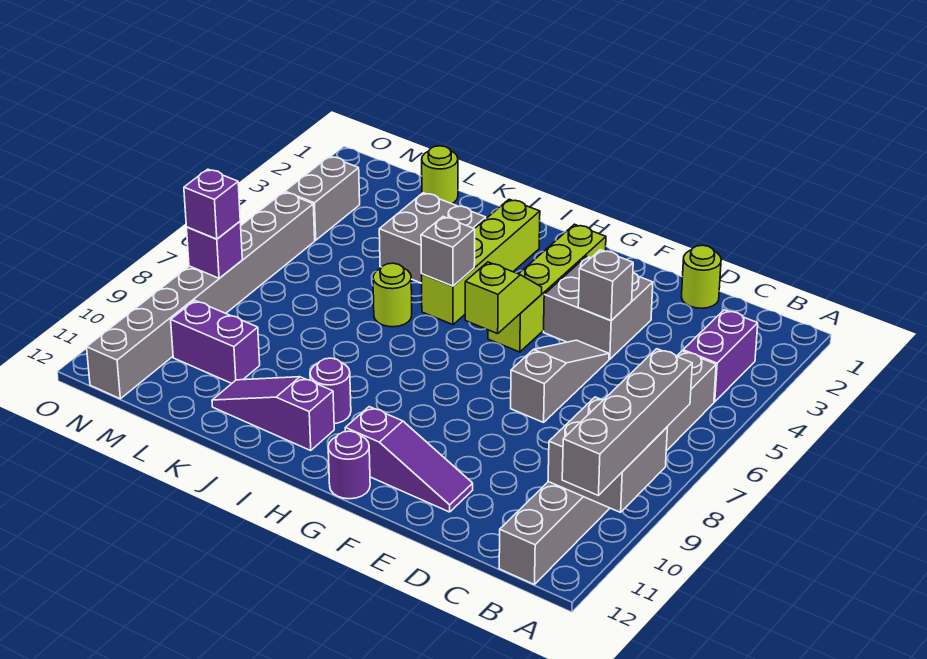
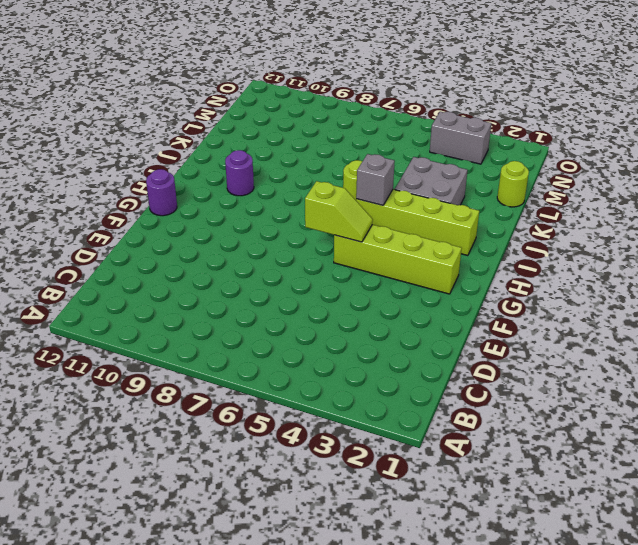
none -> purple brick B3:B4 level 1
none -> grey brick B5:B12 level 1
none -> lime round brick D1 level 1

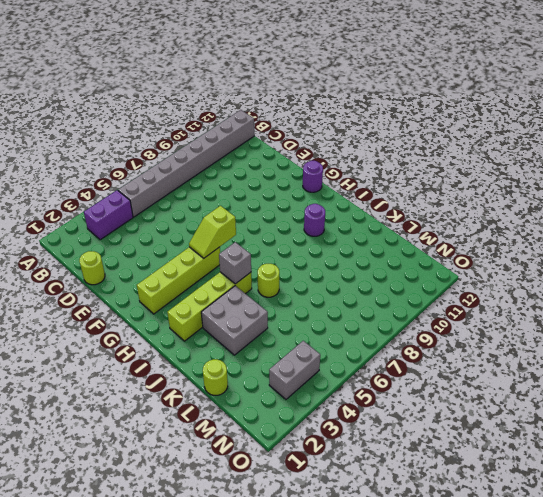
none -> grey brick E3:F4 level 1
none -> grey slope E5:E7 level 1 top 7
none -> purple slope E11:G11 level 1 top G

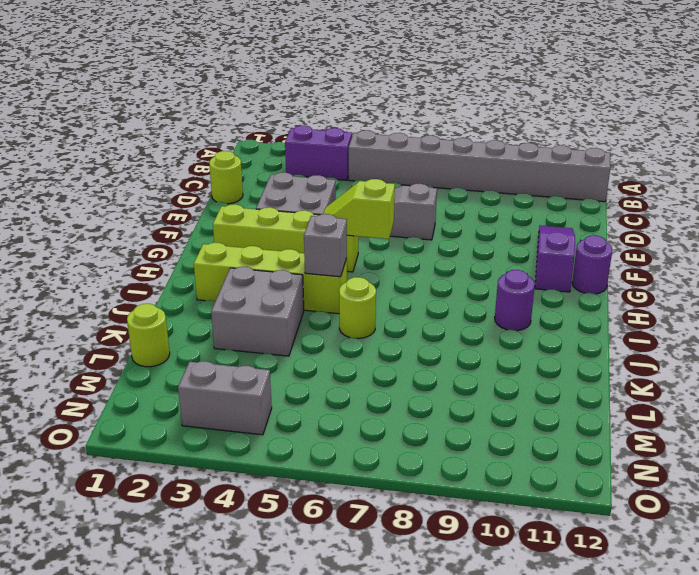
none -> purple slope I11:K11 level 1 top I
none -> purple brick L10:M10 level 1
none -> grey brick N5:N12 level 1

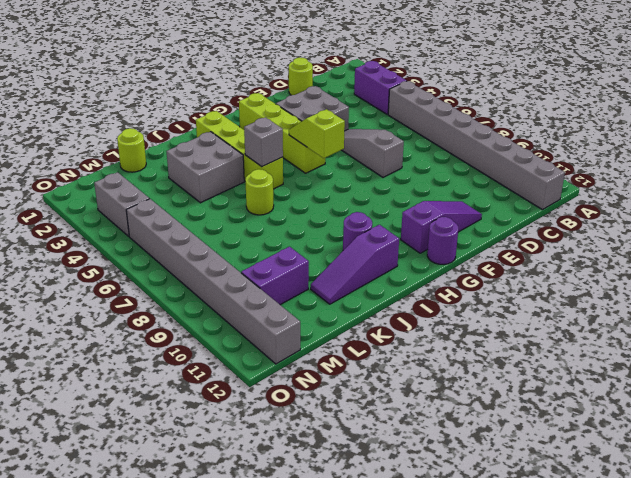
none -> grey brick A9:B10 level 2
none -> grey brick E4 level 2
none -> purple brick N8 level 2

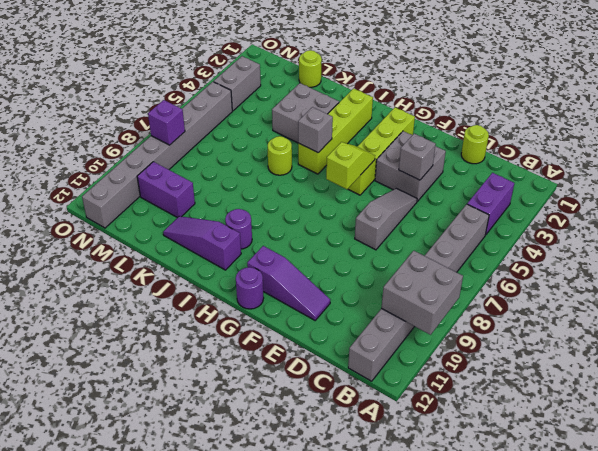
none -> grey brick A8:A11 level 3
none -> purple brick N8 level 3

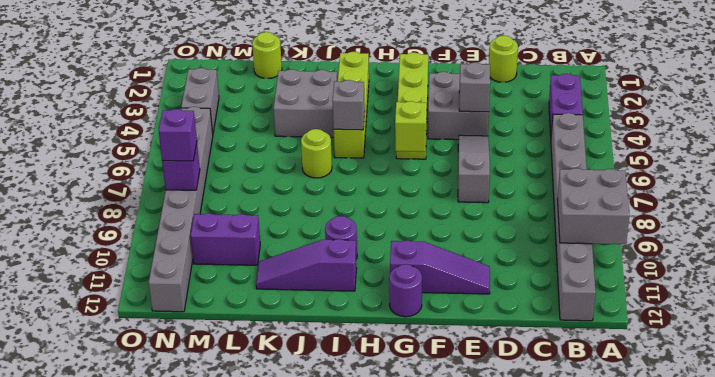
none -> grey brick A8:A11 level 3

